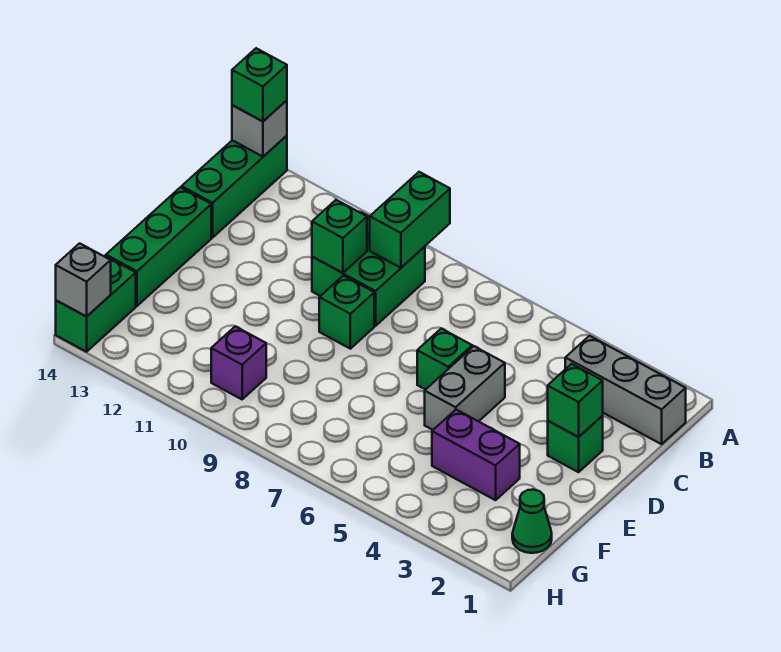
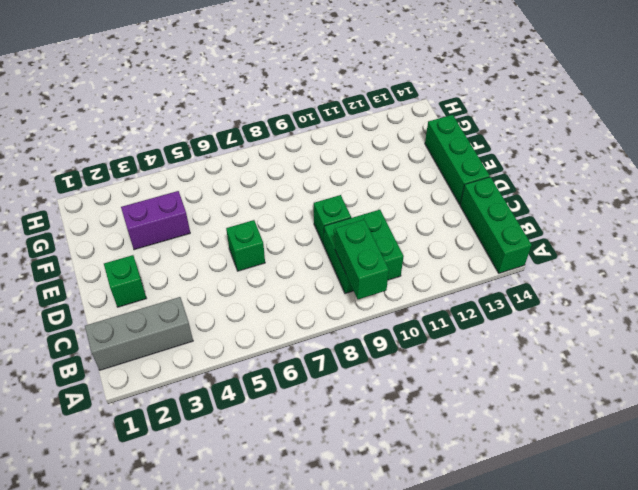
none -> grey brick D5:E5 level 1
none -> green cone G1 level 1
none -> purple brick G10 level 1

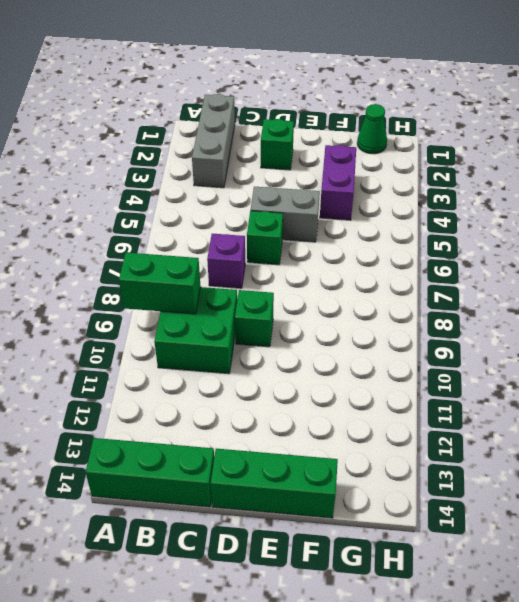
purple brick C7 level 1 -> purple brick G10 level 1
none -> green brick G14:H14 level 1
none -> grey brick A14 level 2
none -> green brick C10 level 2

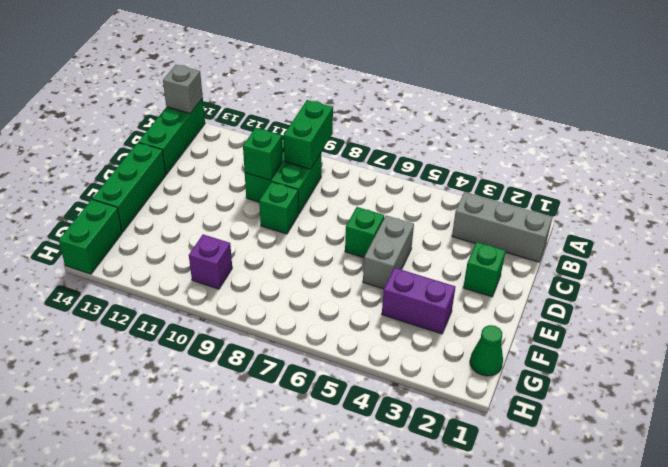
none -> green brick D2 level 2
none -> grey brick H14 level 2
none -> green brick A14 level 3

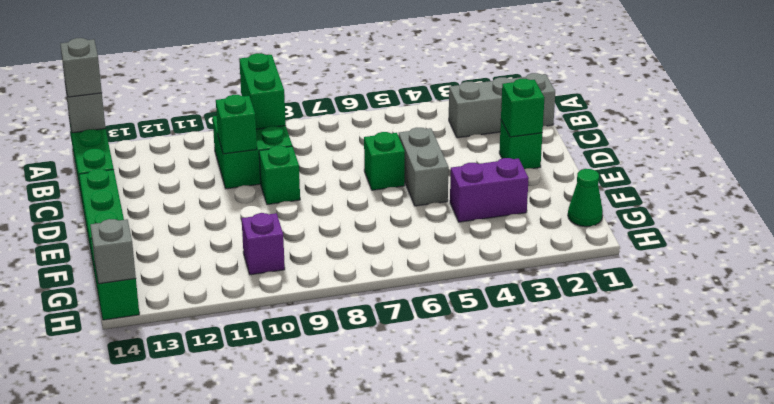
grey brick A14 level 3 -> green brick A14 level 3

